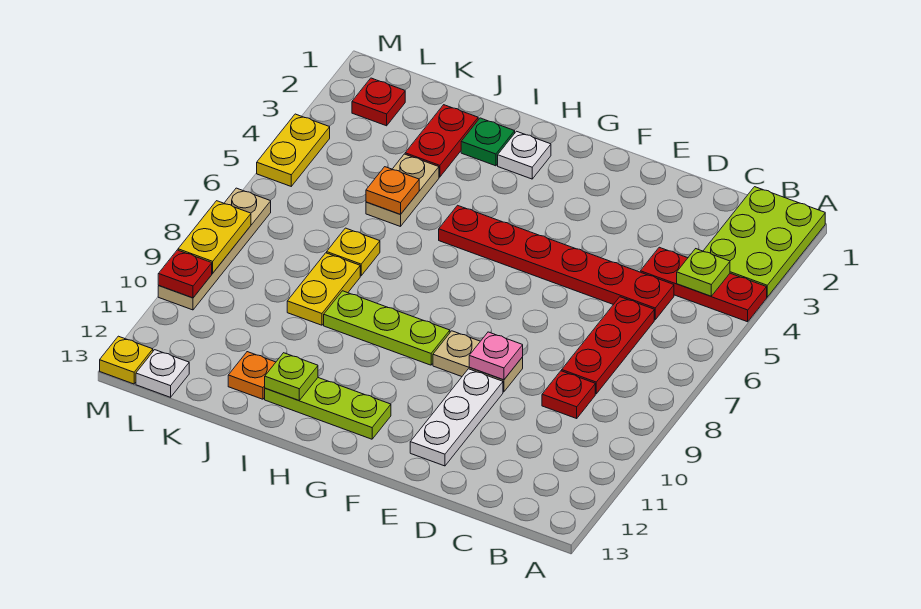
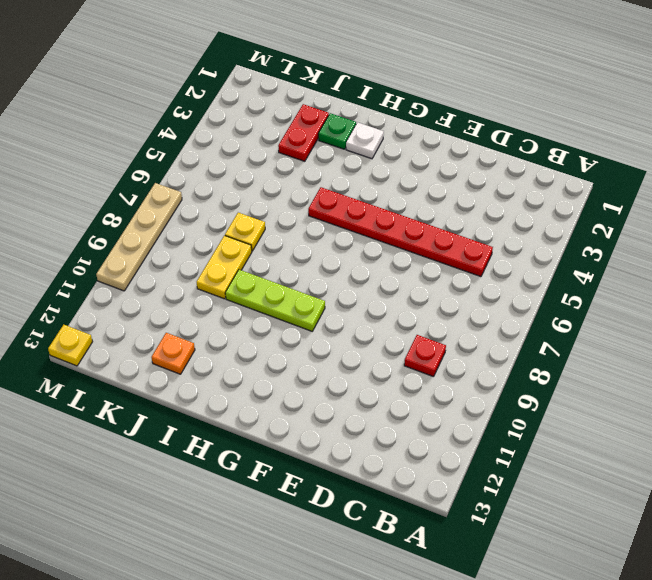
none -> lime plate A1:B3 level 1
none -> red plate A4:C4 level 1
none -> red plate C6:C8 level 1

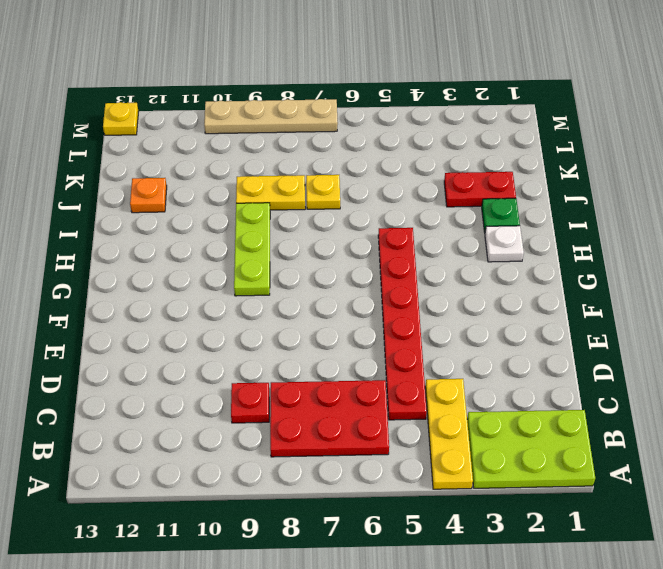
yellow plate A4:C4 level 1 -> red plate A4:C4 level 1
red plate B6:C8 level 1 -> red plate C6:C8 level 1
none -> tan plate E9:F9 level 1
none -> white plate E10:E12 level 1
none -> lime plate G12:I12 level 1

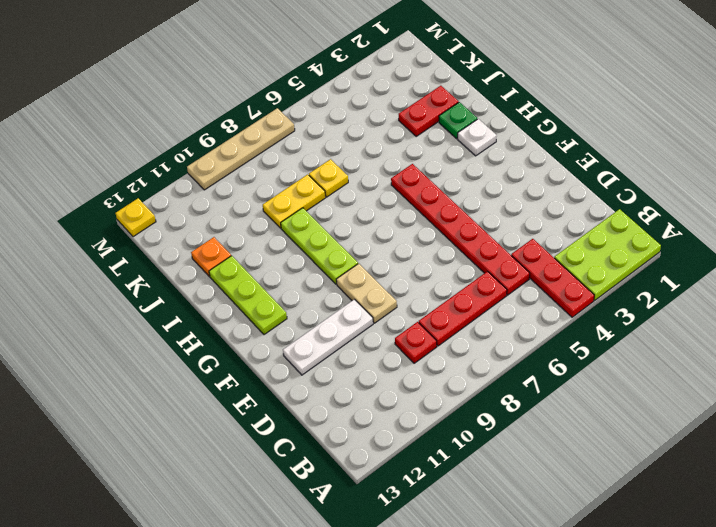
none -> tan plate J4:J5 level 1
none -> red plate L2 level 1
none -> white plate L13 level 1

